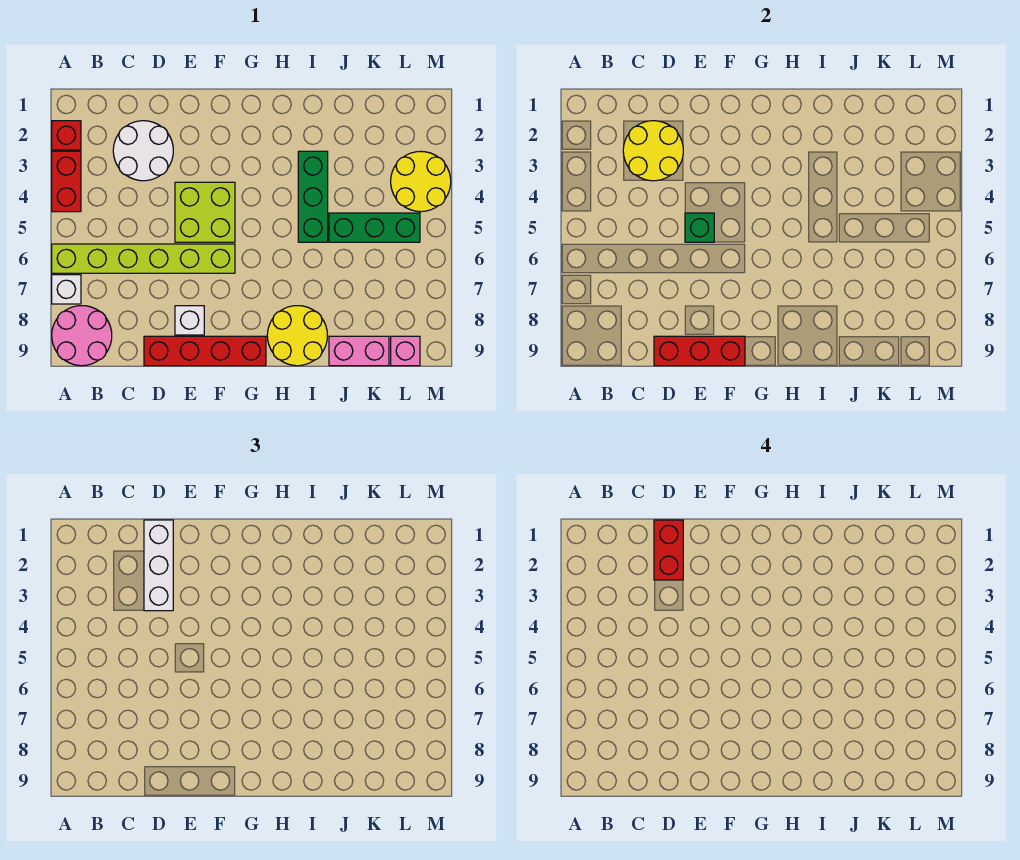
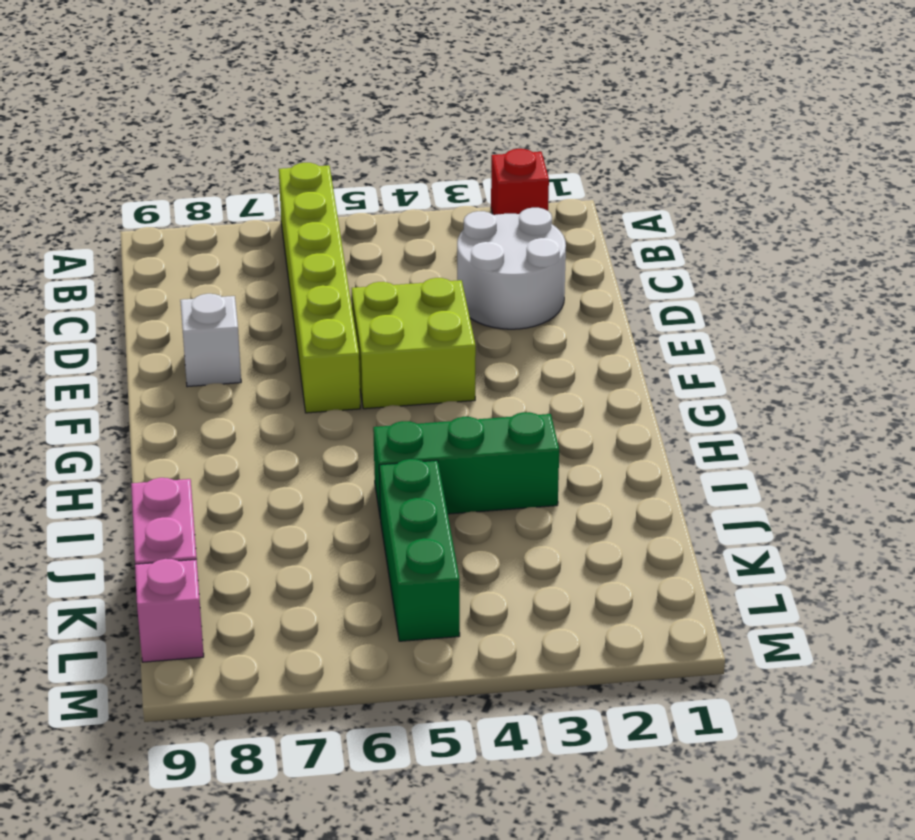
none -> red brick A3:A4 level 1
none -> white brick A7 level 1
none -> pink round brick A8:B9 level 1

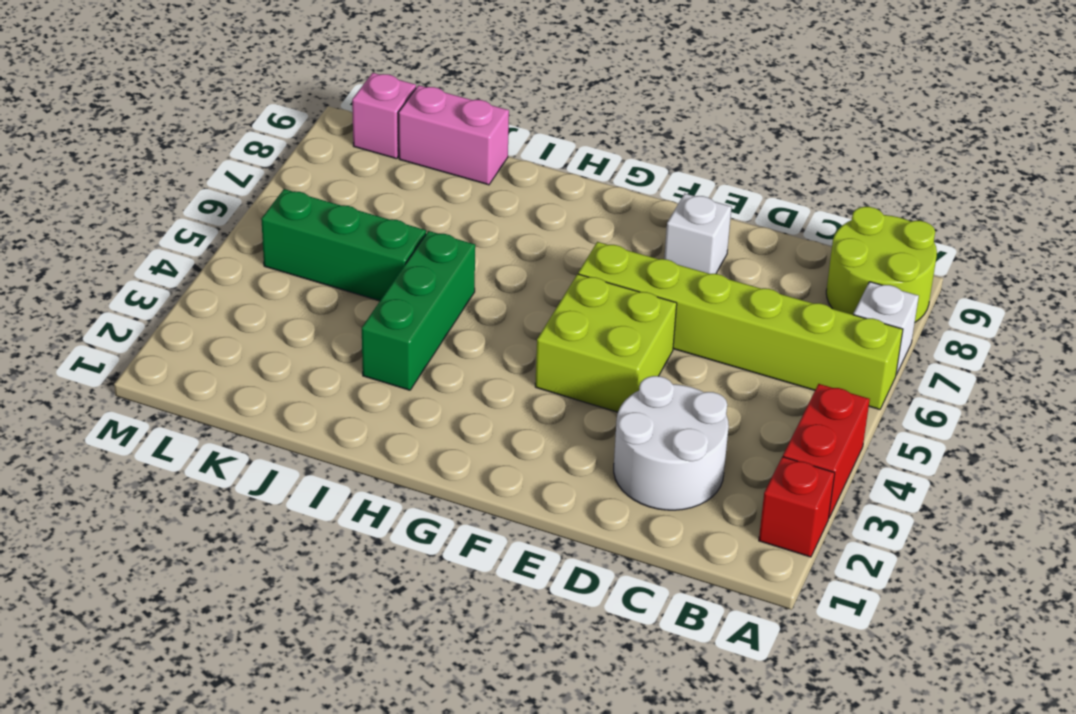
lime round brick A8:B9 level 1 -> pink round brick A8:B9 level 1
none -> red brick D9:G9 level 1
none -> yellow round brick H8:I9 level 1
none -> yellow round brick L3:M4 level 1

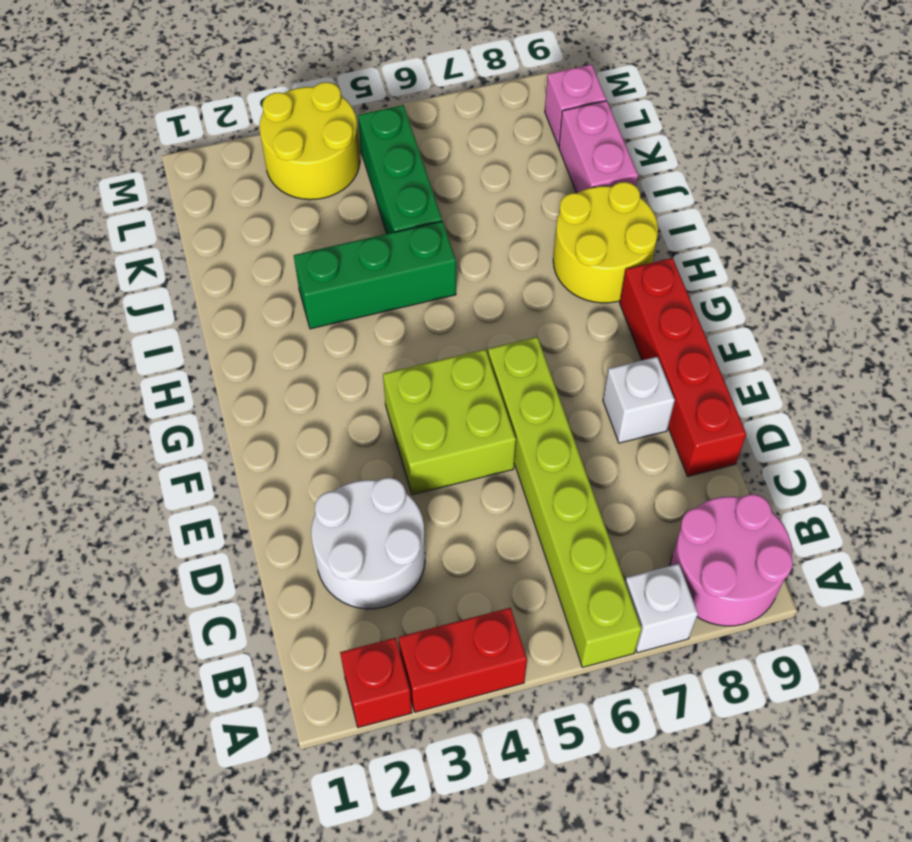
none -> yellow round brick C2:D3 level 2
none -> red brick D9:F9 level 2
none -> green brick E5 level 2

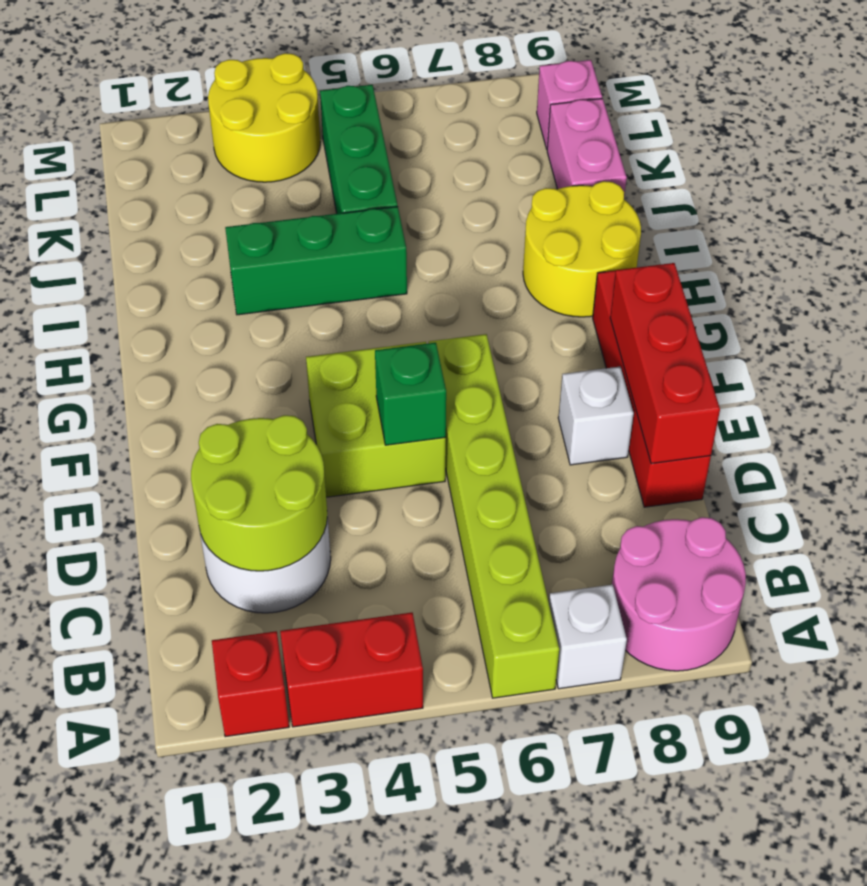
lime round brick C2:D3 level 2 -> yellow round brick C2:D3 level 2
none -> white brick D1:D3 level 3
none -> red brick D1:D2 level 4

